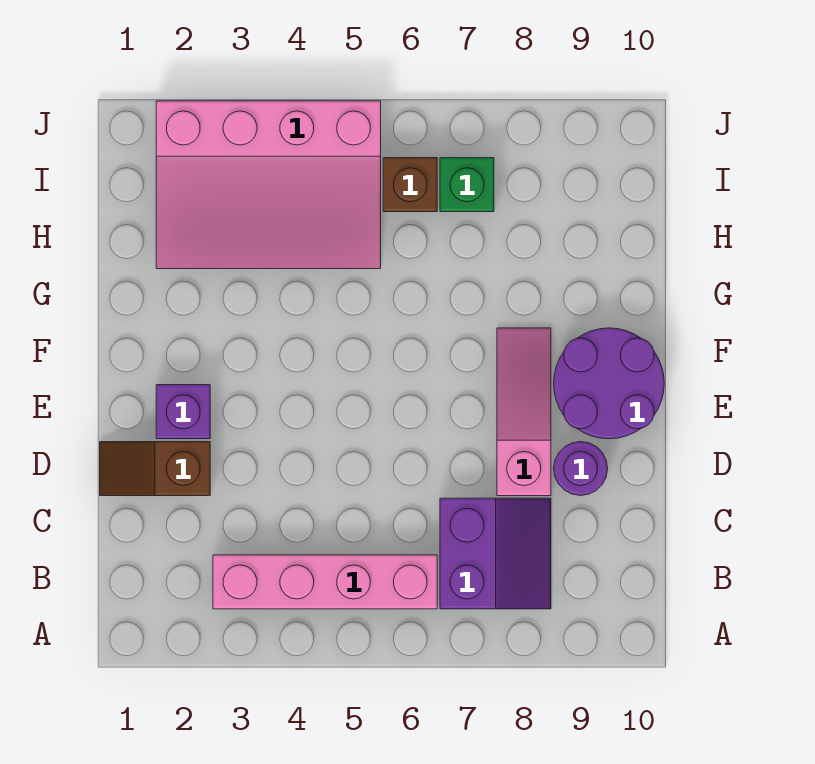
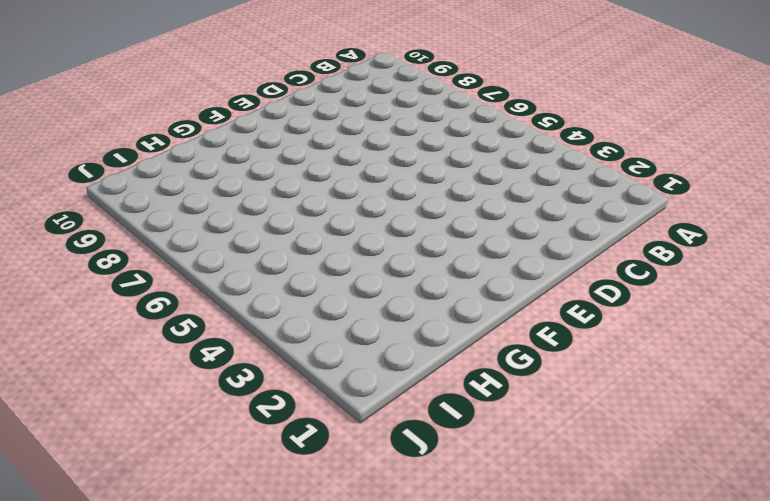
none -> pink brick B3:B6 level 1
none -> purple slope B7:C8 level 1 top 7

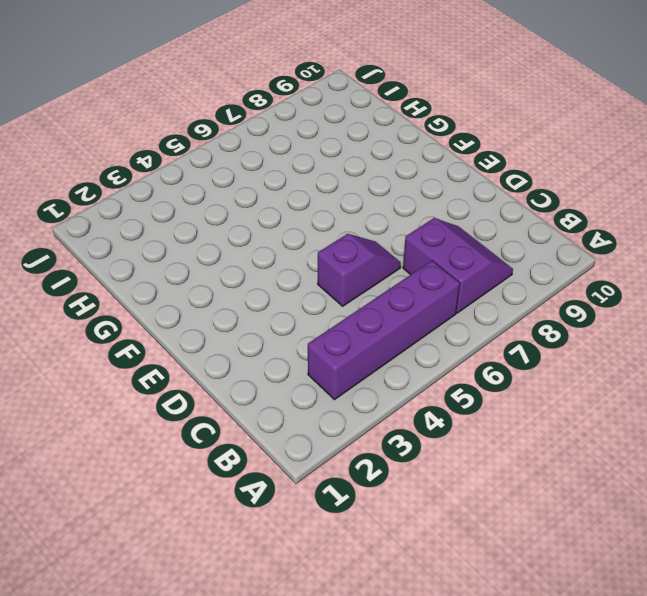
purple brick B3:B6 level 1 -> pink brick B3:B6 level 1
purple slope D5:D6 level 1 top 5 -> none
none -> brown slope D1:D2 level 1 top 2
none -> pink slope D8:F8 level 1 top D

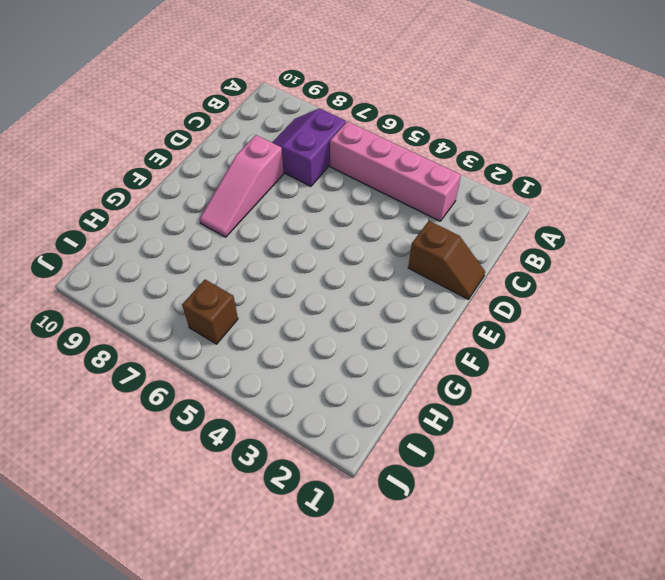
none -> purple round brick D9 level 1
none -> purple brick E2 level 1

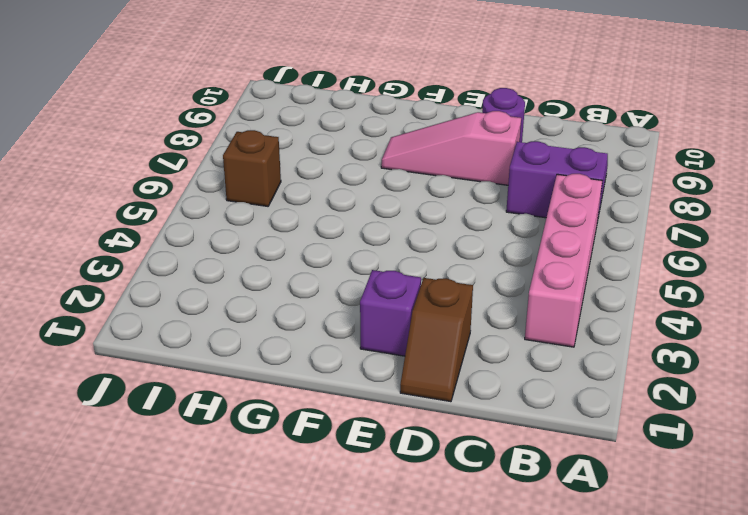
none -> purple round brick E9:F10 level 1
none -> pink slope H2:J5 level 1 top J

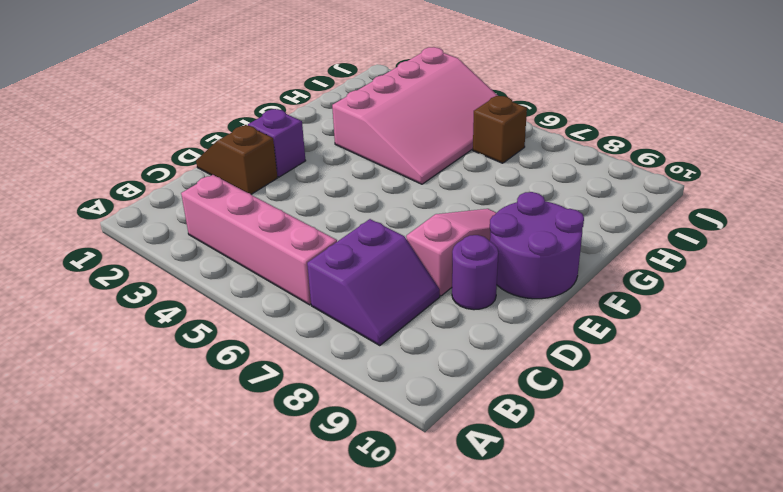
pink slope G3:J5 level 1 top 3 -> pink slope H2:J5 level 1 top J
none -> green brick I7 level 1

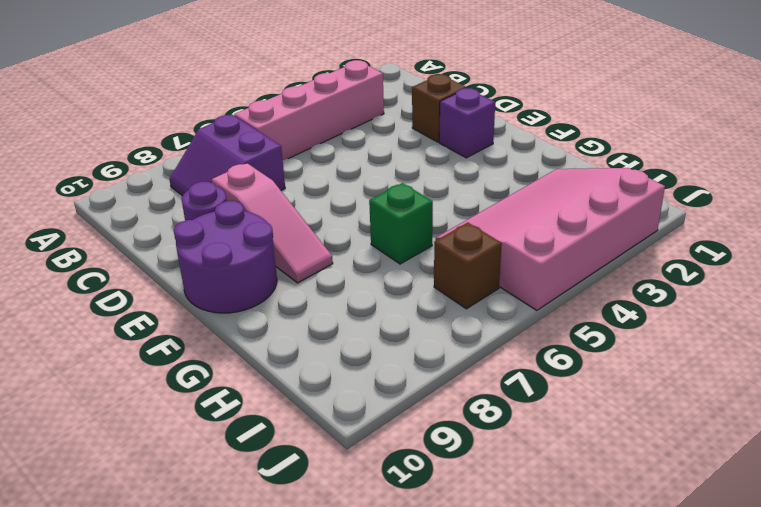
green brick G6 level 1 -> green brick I7 level 1

